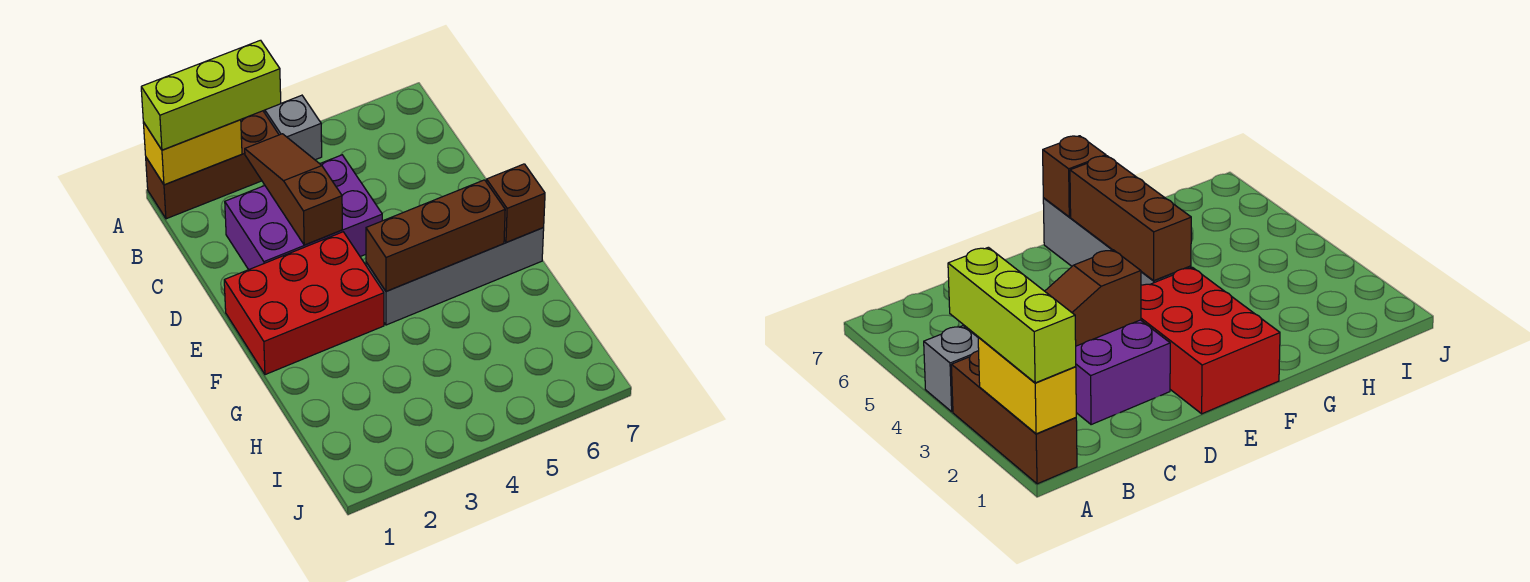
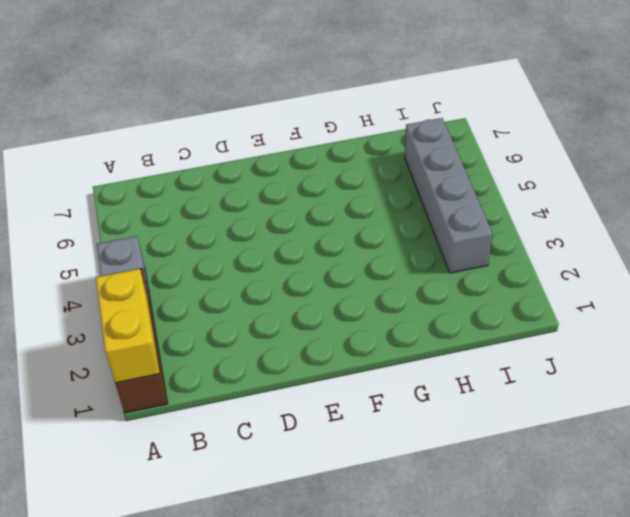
grey brick I3:I6 level 1 -> grey brick F4:F7 level 1
none -> purple brick C2:D4 level 1
none -> red brick E1:F3 level 1

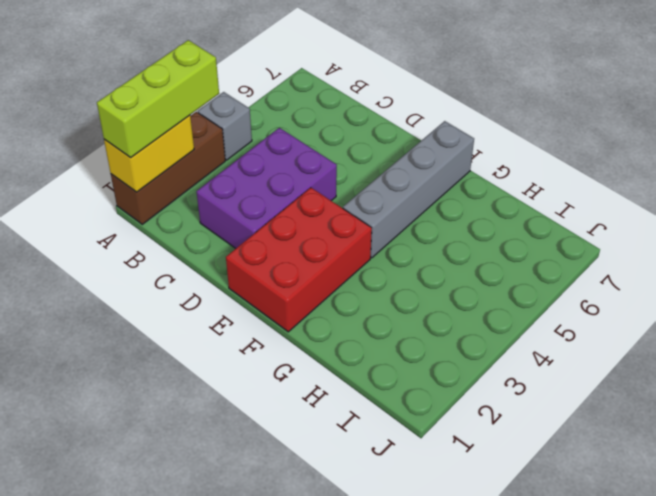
none -> brown slope B3:D3 level 2 top D
none -> brown brick F4:F6 level 2

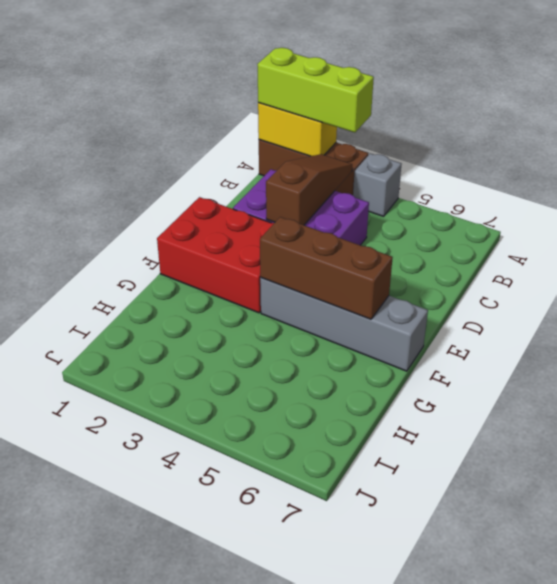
none -> brown brick F7 level 2

